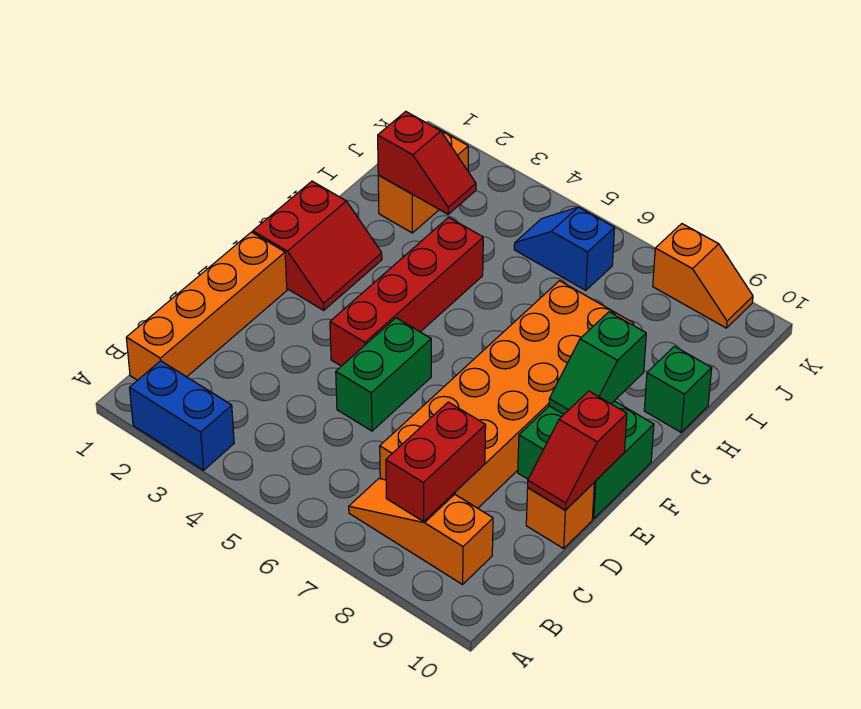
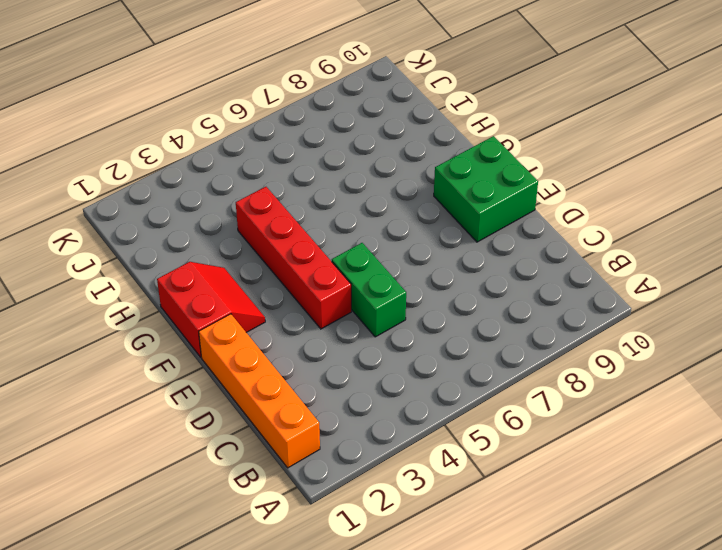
none -> blue brick A2:A3 level 1
none -> orange slope B7:B9 level 1 top 9
none -> orange brick C7:H8 level 1

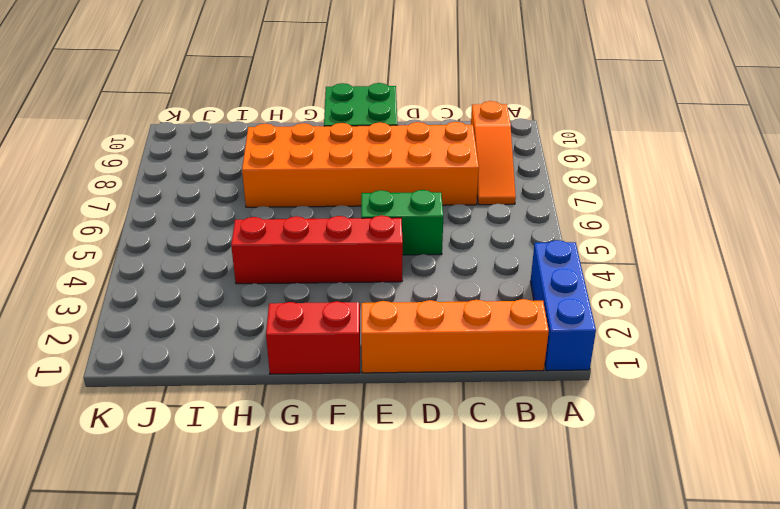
blue brick A1:A3 level 1 -> blue brick A2:A3 level 1
none -> orange brick D10 level 1
none -> green brick H10 level 1
none -> orange brick I2:J2 level 1

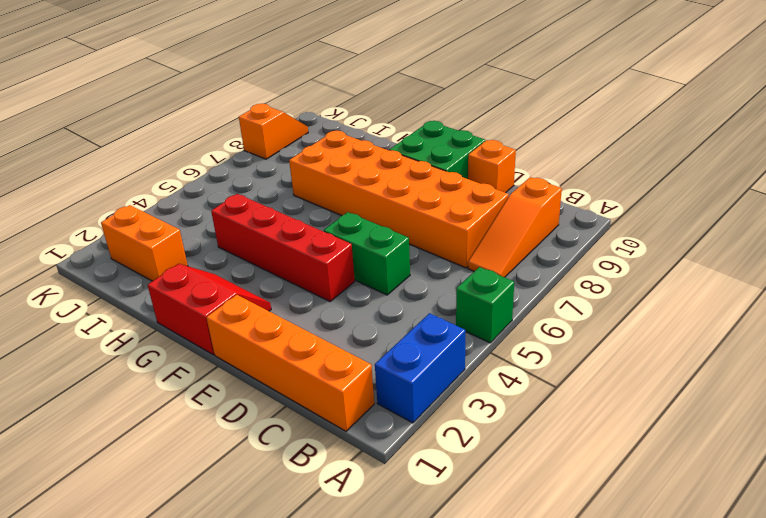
green brick A5 level 1 -> green brick H10 level 1
none -> blue slope J5:J6 level 1 top 6
none -> red brick B8:C8 level 2
none -> red slope D10:E10 level 2 top E

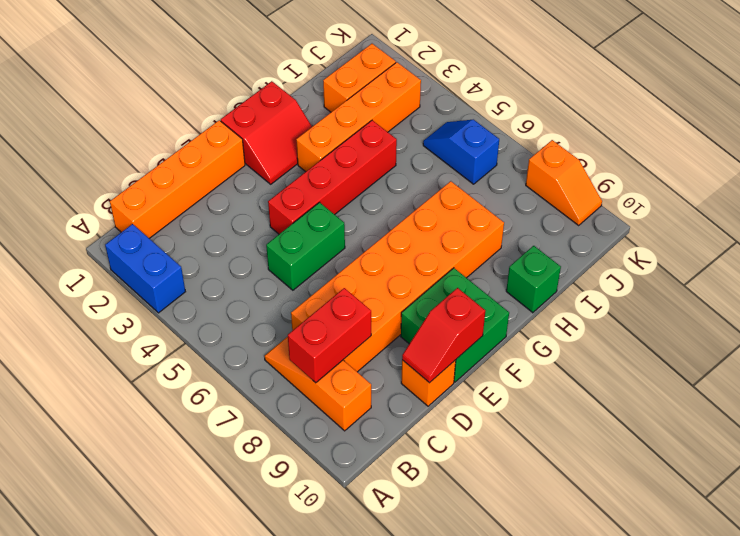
orange brick G3:J3 level 1 -> none
none -> green slope F9:G9 level 2 top G
none -> red slope I2:I3 level 2 top 2

